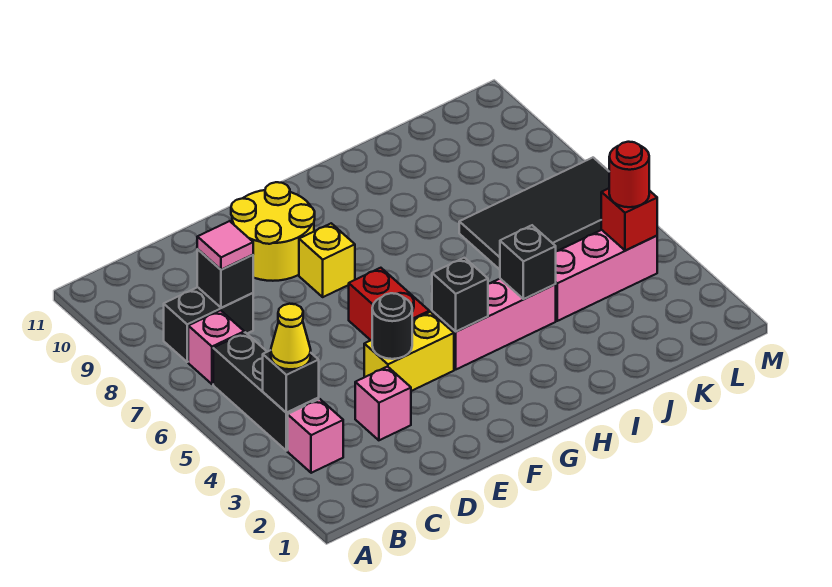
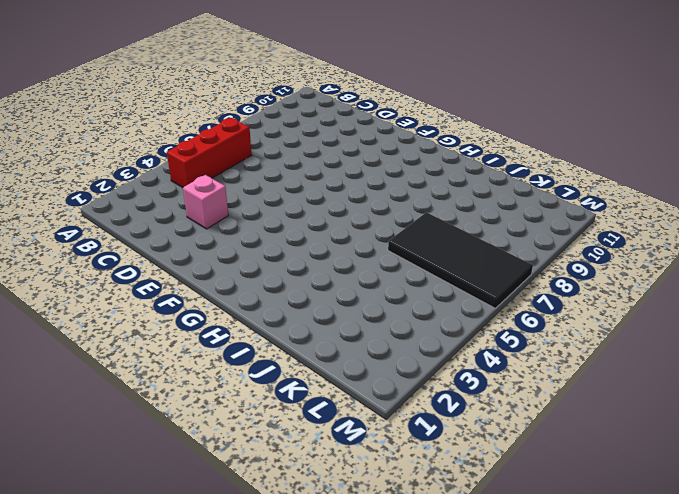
red brick B4:B6 level 1 -> black brick B4:B6 level 1
none -> pink brick B3 level 1
none -> pink brick B7 level 1
none -> black brick B8:C8 level 1

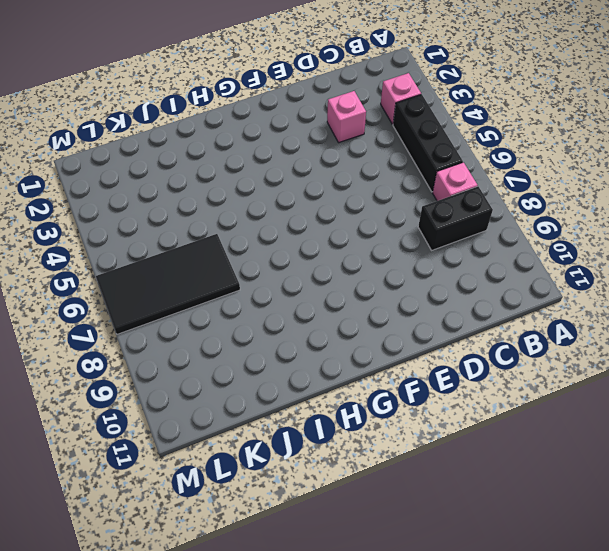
none -> yellow brick E4:F4 level 1
none -> yellow round brick E9:F10 level 1
none -> red brick F5:F6 level 1

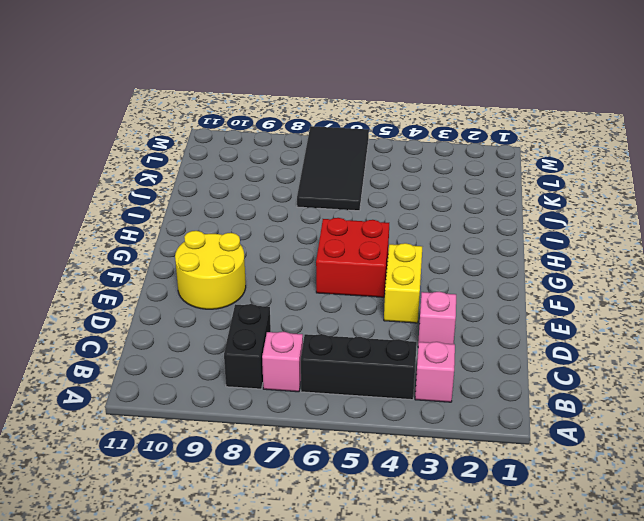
red brick F5:G6 level 1 -> red brick F5:F6 level 1
none -> yellow brick F8 level 1
none -> pink brick G4:I4 level 1
none -> pink brick J4:L4 level 1

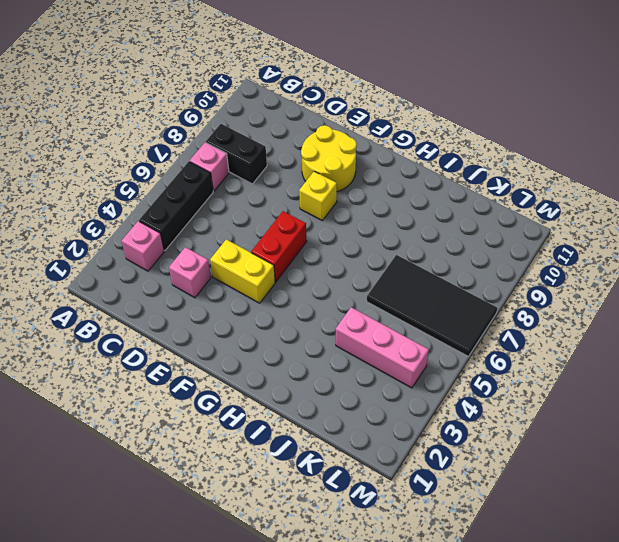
none -> pink brick G4:I4 level 1
none -> black brick B4 level 2
none -> black brick C8 level 2

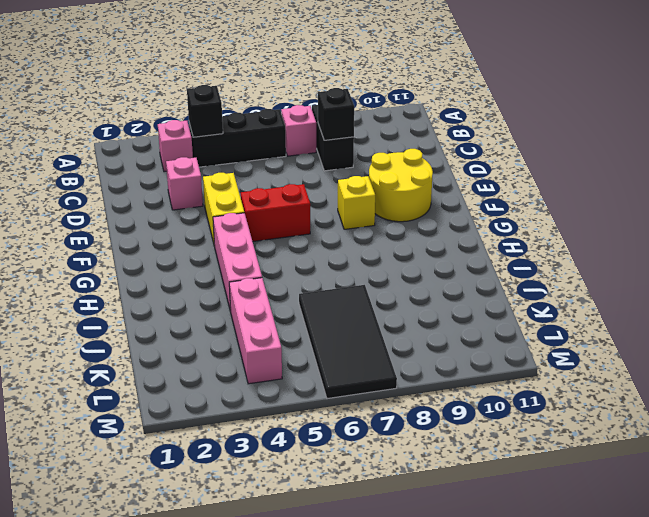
none -> black round brick E4 level 2
none -> black brick G4 level 2
none -> black brick I4 level 2

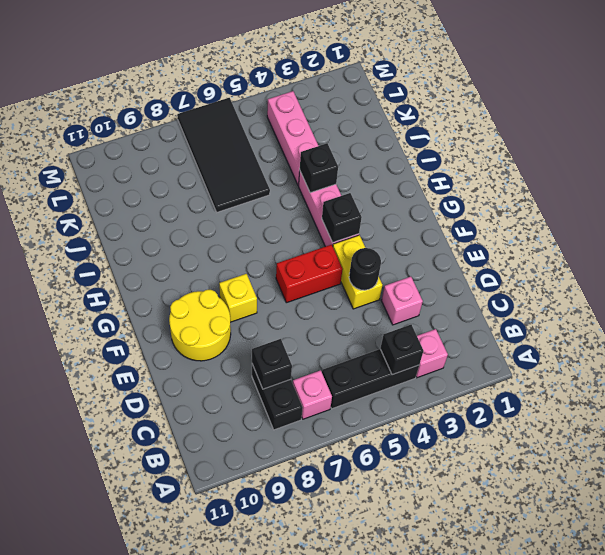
none -> red brick L4 level 2
none -> yellow cone B4 level 3
none -> pink tile C8 level 3

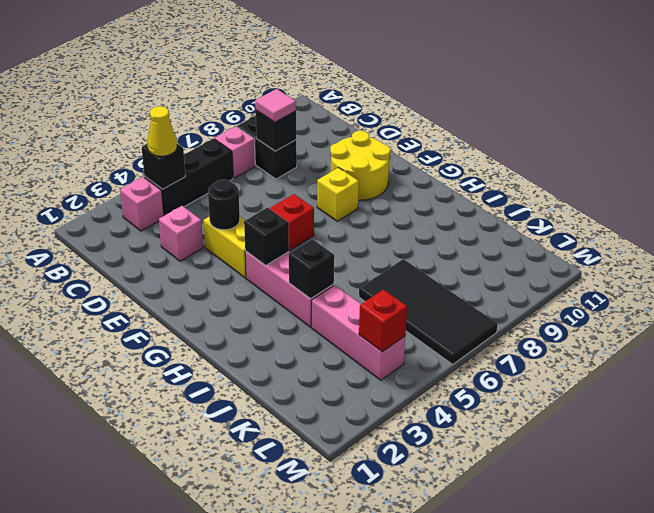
none -> red round brick L4 level 3

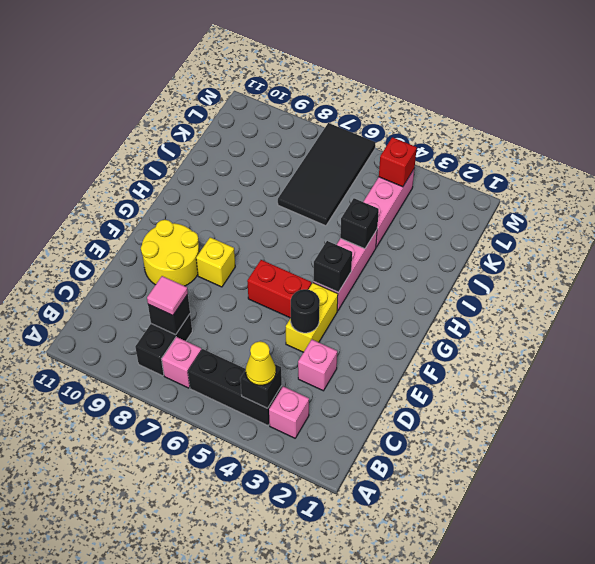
none -> red round brick L4 level 3

